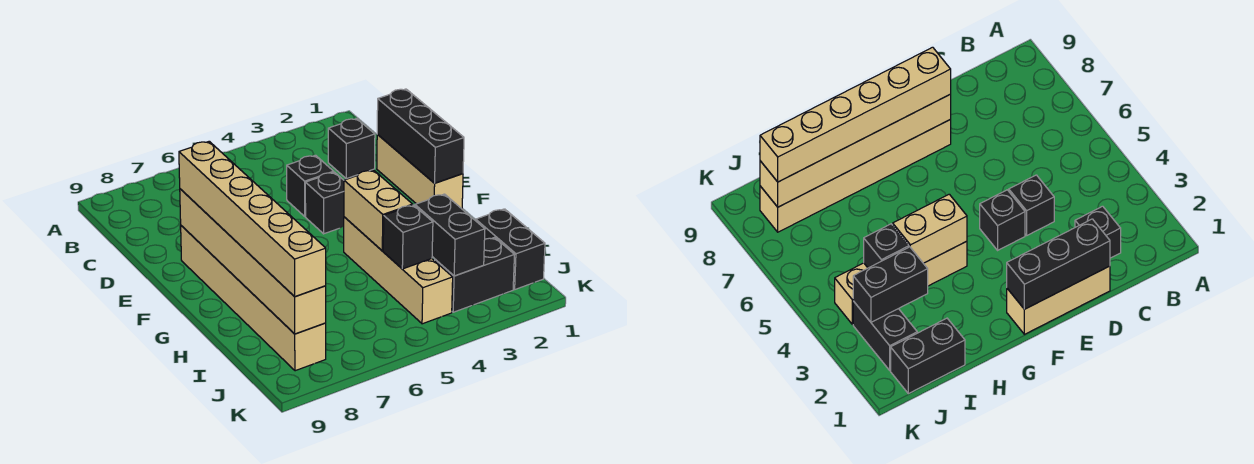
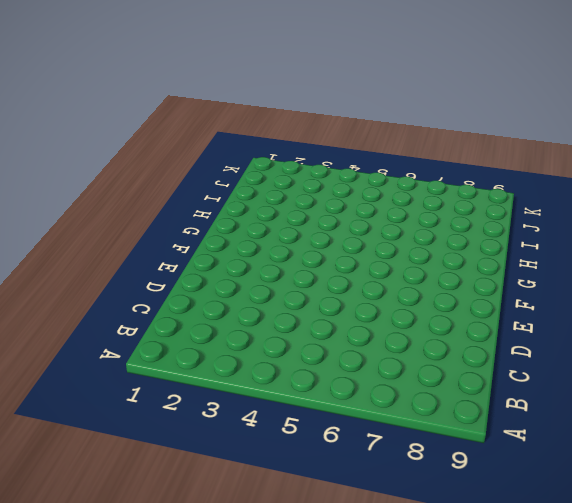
none -> black brick C2 level 1
none -> tan brick D1:F1 level 1
none -> black brick D4 level 1

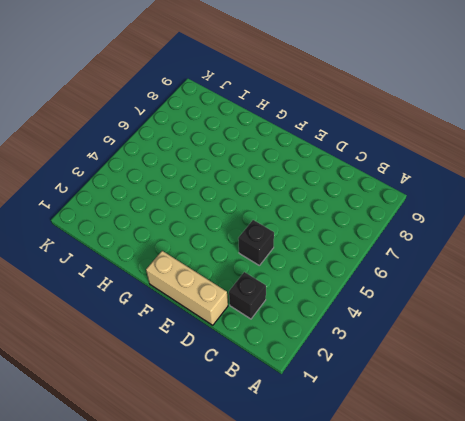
none -> black brick E4 level 1
none -> tan brick E8:J8 level 1
none -> tan brick G4:J4 level 1

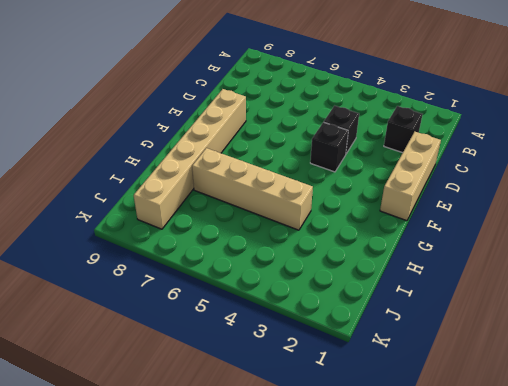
tan brick H4:H7 level 1 -> tan brick G4:J4 level 1
none -> black brick I1:J1 level 1
none -> black brick J2:J3 level 1
none -> black brick D1:F1 level 2

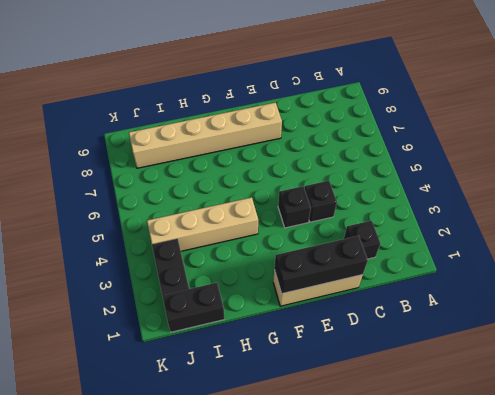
none -> tan brick E8:J8 level 2
none -> tan brick G4:H4 level 2
none -> black brick I3:J3 level 2

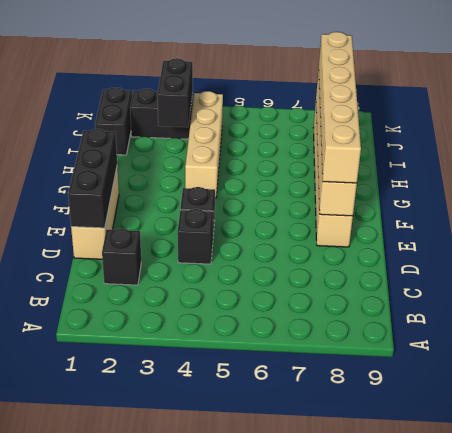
none -> tan brick G4:H4 level 2
none -> black brick I4 level 2

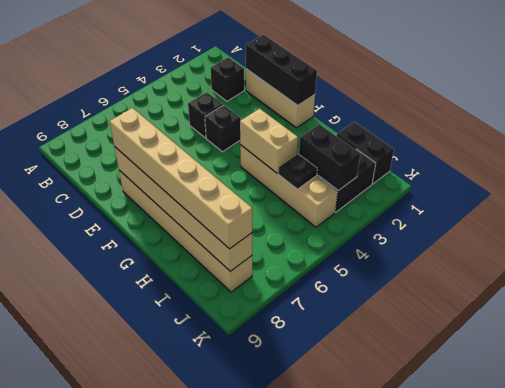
black plate I4 level 2 -> black brick I4 level 2

